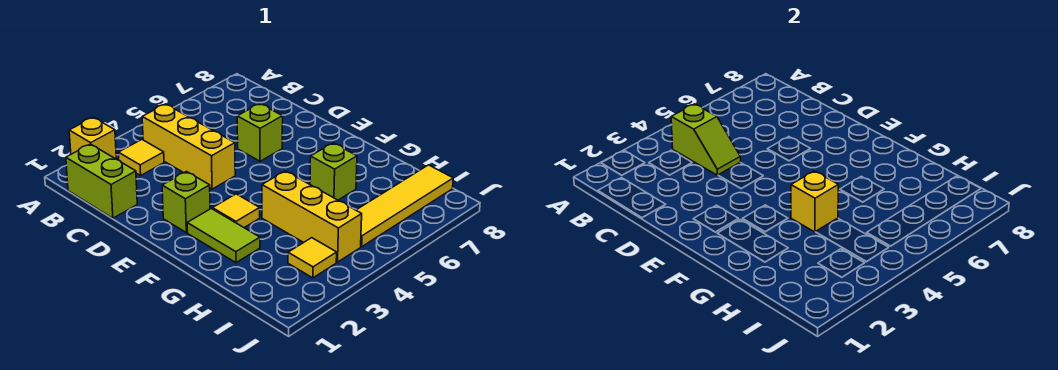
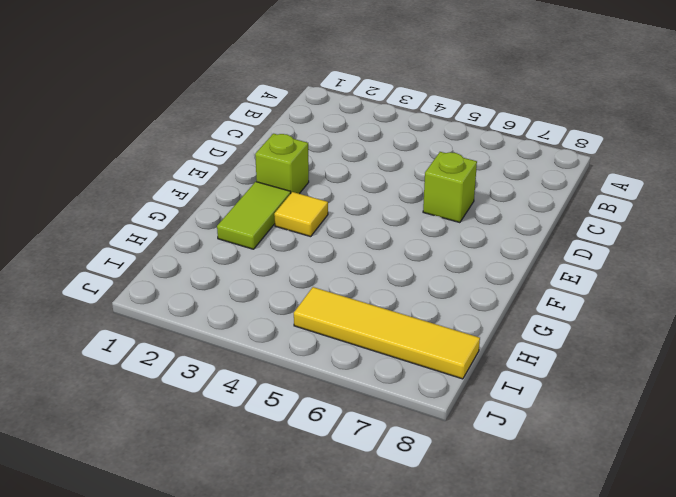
none -> yellow brick A2 level 1
none -> lime brick B1:C1 level 1
none -> yellow tile B3 level 1

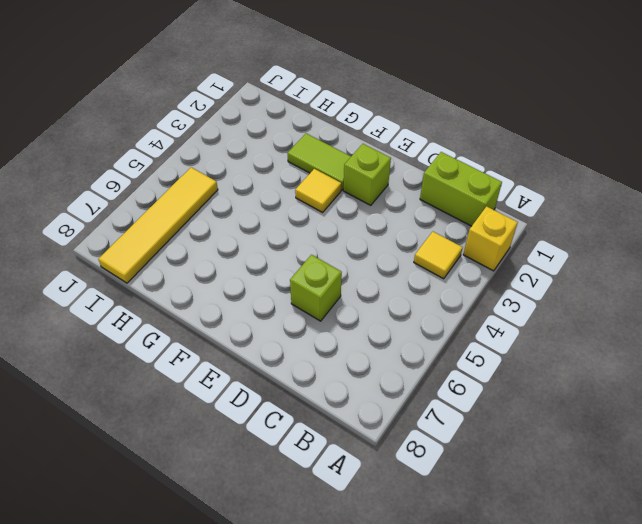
none -> yellow brick B4:D4 level 1
none -> yellow brick G4:I4 level 1
none -> lime brick G6 level 1

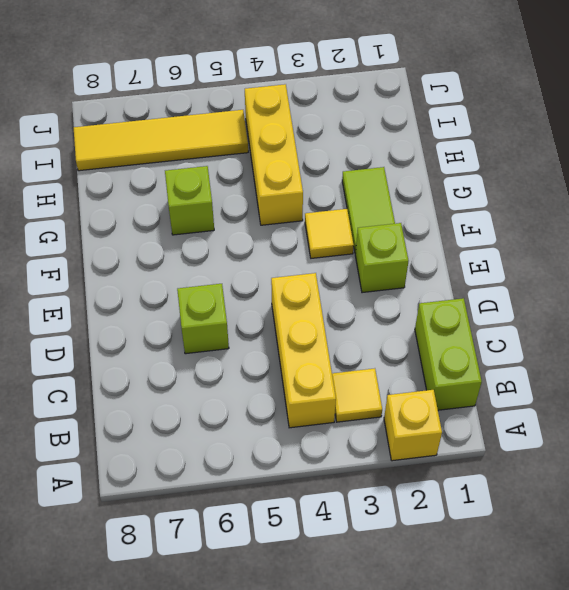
none -> yellow tile I3 level 1
none -> lime slope B4:C4 level 2 top B
none -> yellow brick G4 level 2

